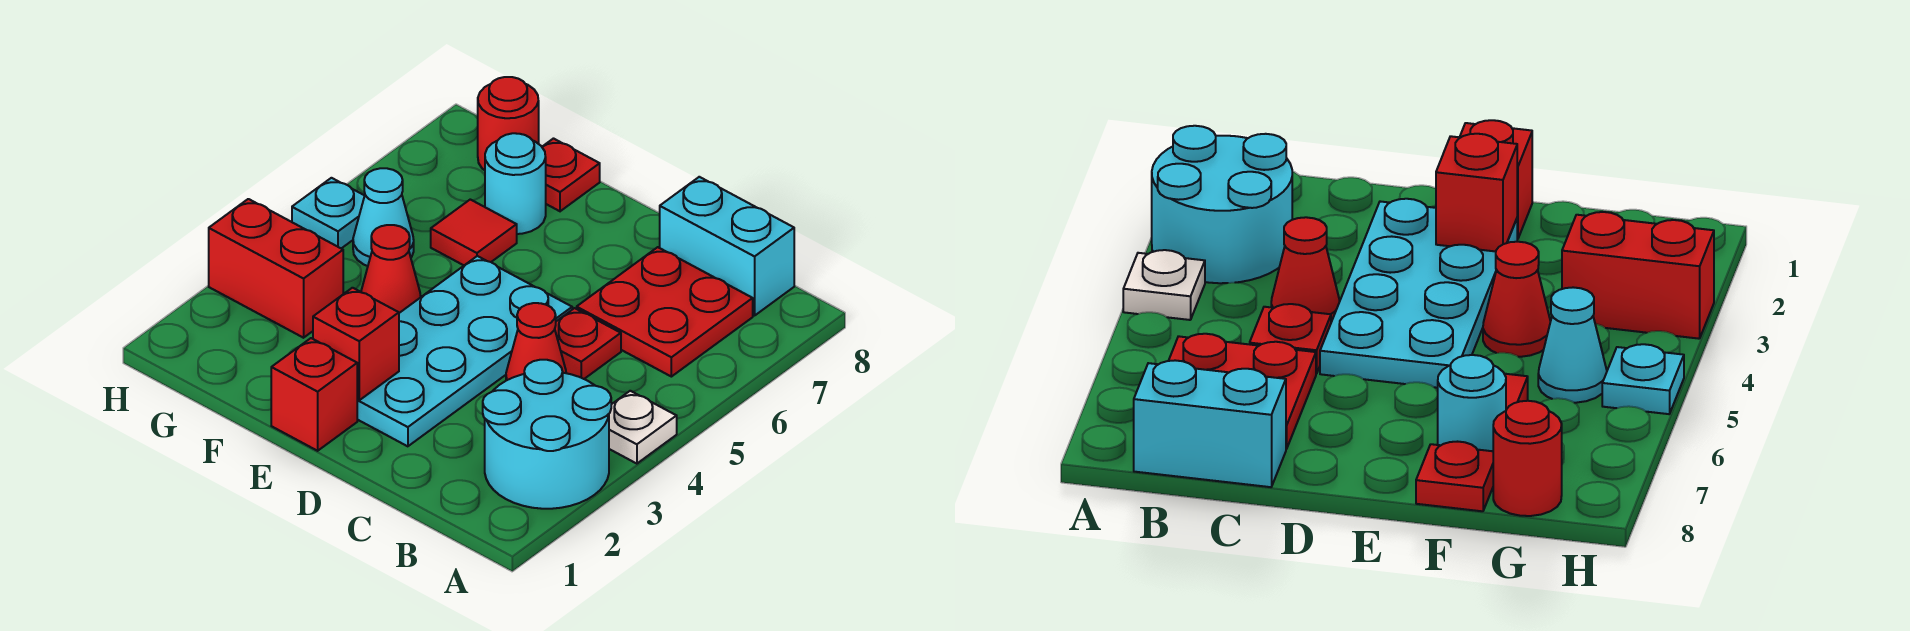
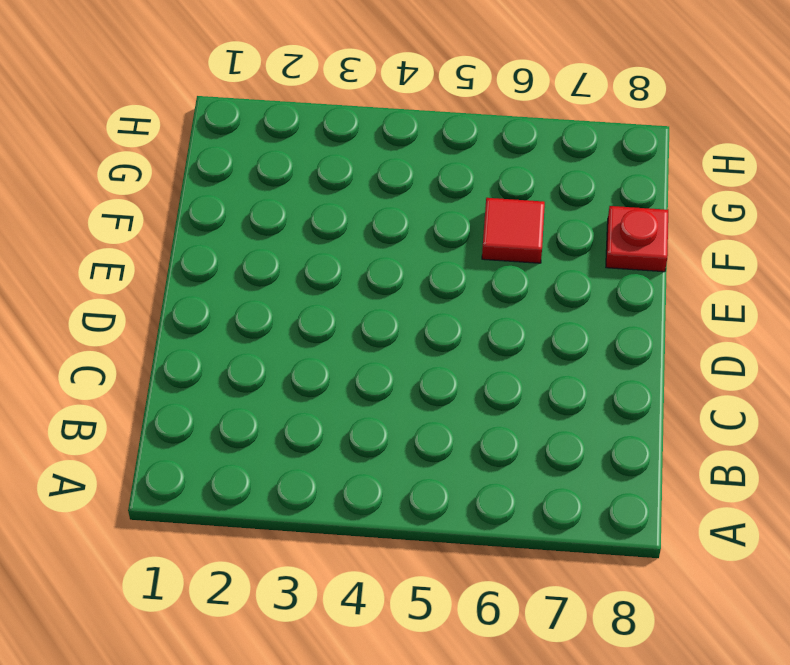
none -> cyan round brick A2:B3 level 1
none -> white plate A4 level 1
none -> red plate B6:C7 level 1

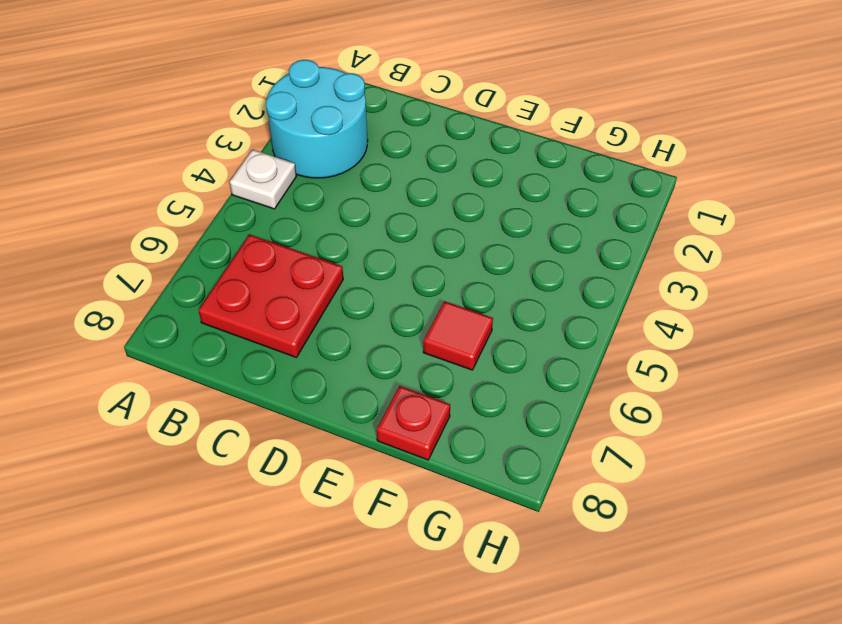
none -> cyan brick B8:C8 level 1
none -> red cone C4 level 1
none -> red plate C5 level 1

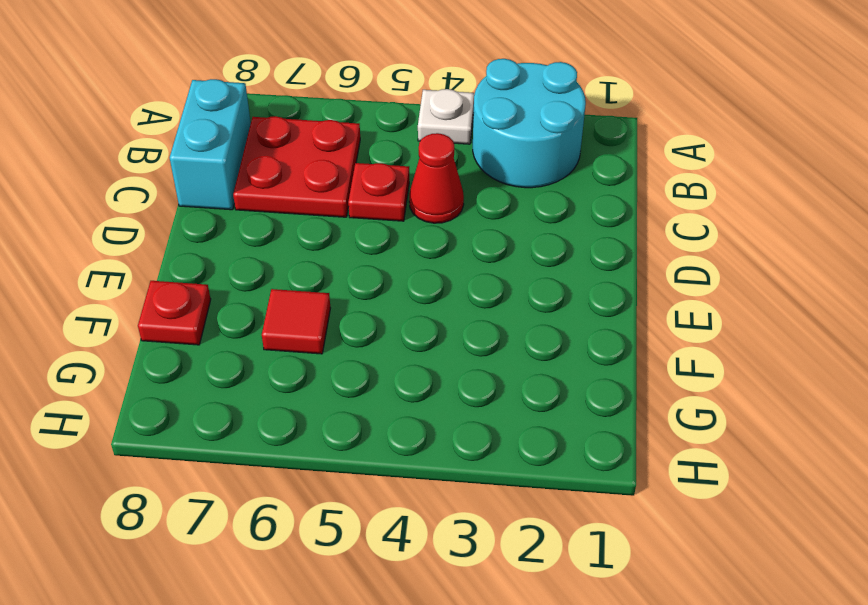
none -> cyan plate D2:E5 level 1
none -> red brick E1 level 1
none -> red cone F4 level 1

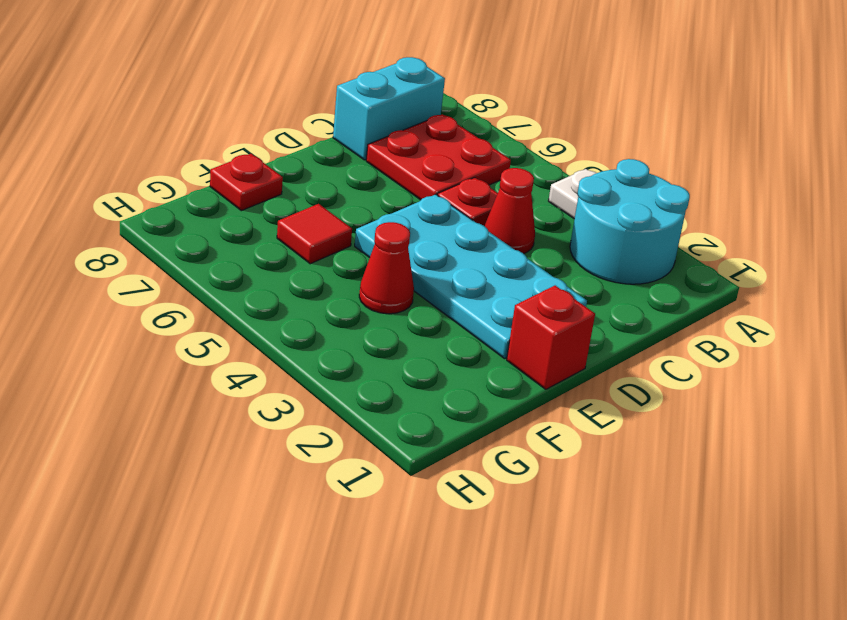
none -> cyan round brick F7 level 1
none -> red brick G3:H3 level 1
none -> cyan cone G5 level 1

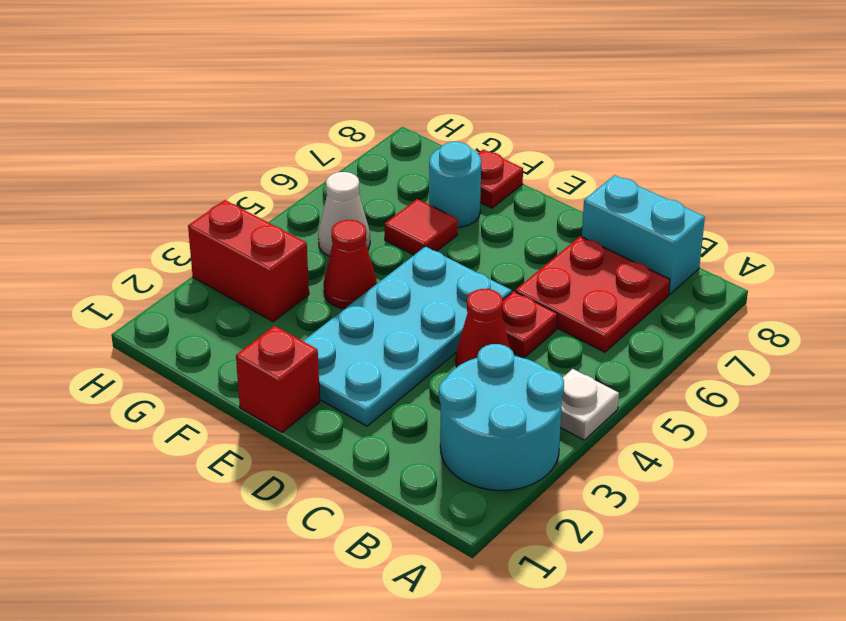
white cone G5 level 1 -> cyan cone G5 level 1
none -> red round brick G8 level 1
none -> cyan plate H5 level 1
none -> red brick E2 level 2

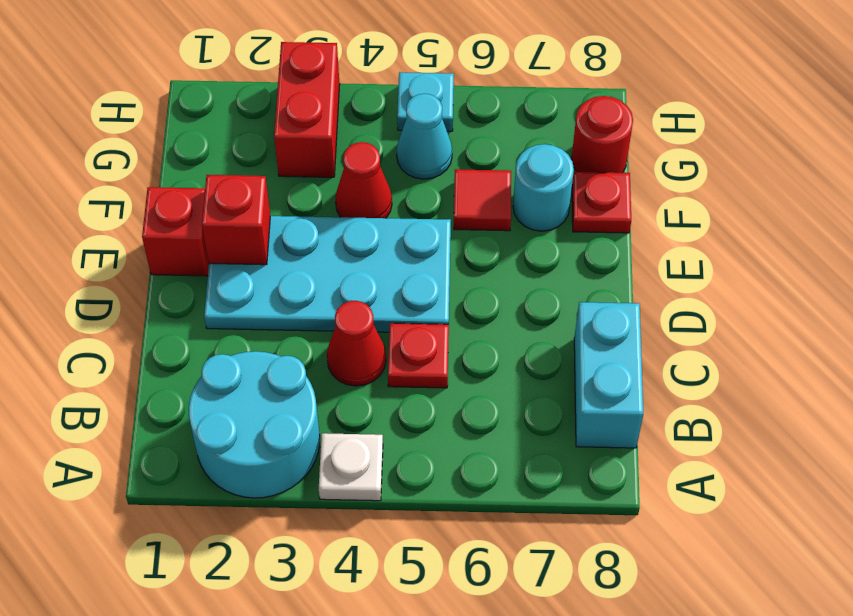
none -> red plate B6:C7 level 1

